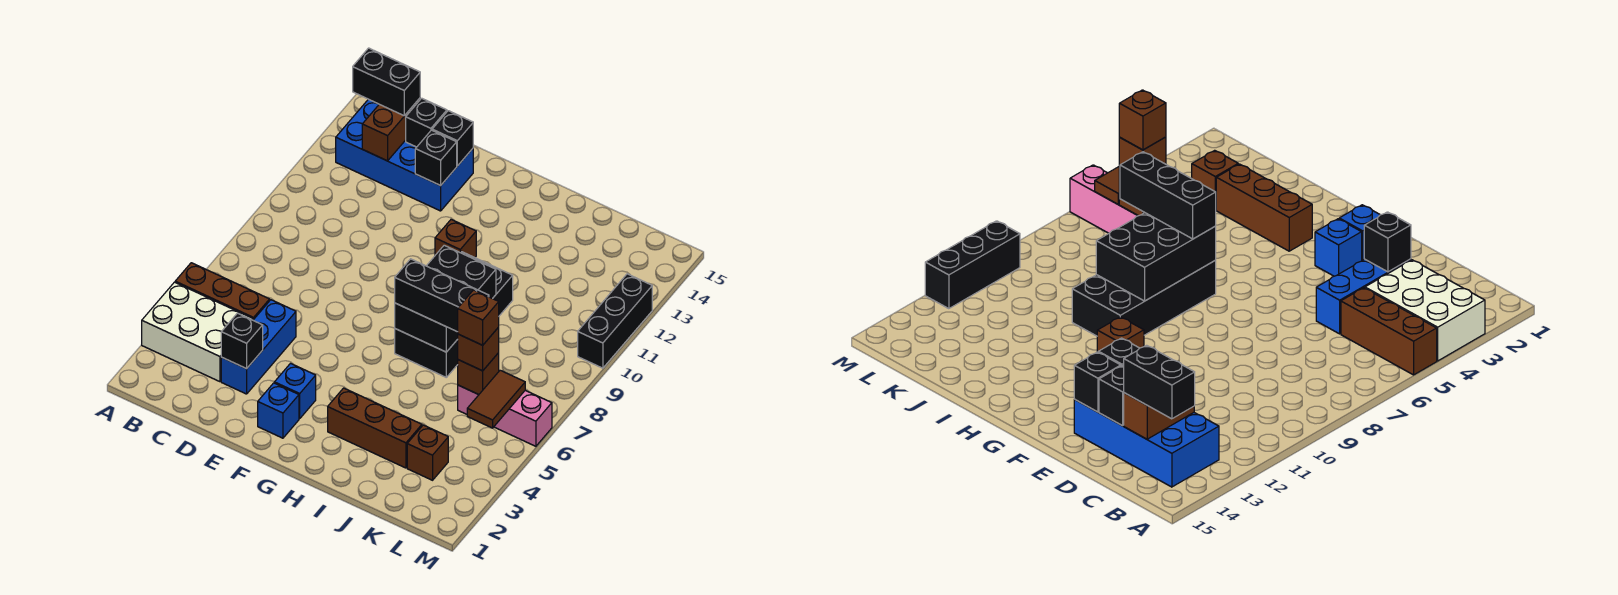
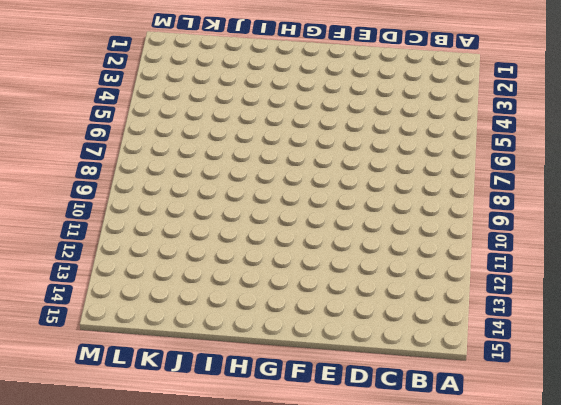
none -> white brick A3:C4 level 1
none -> brown brick A5:C5 level 1
none -> blue brick B13:E14 level 1

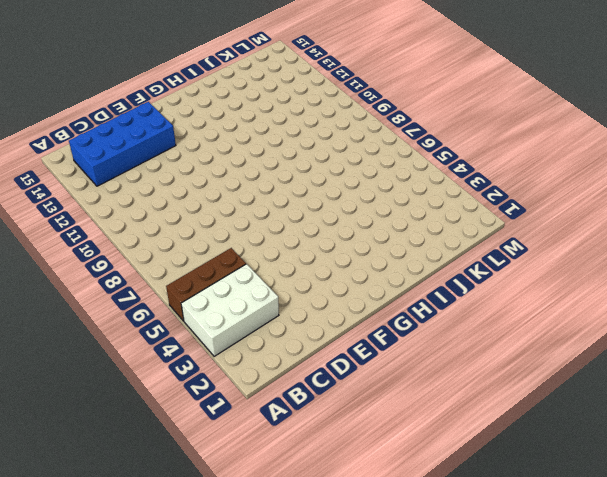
none -> blue brick D3:D5 level 1
none -> blue brick F2 level 1
none -> blue brick F3 level 1

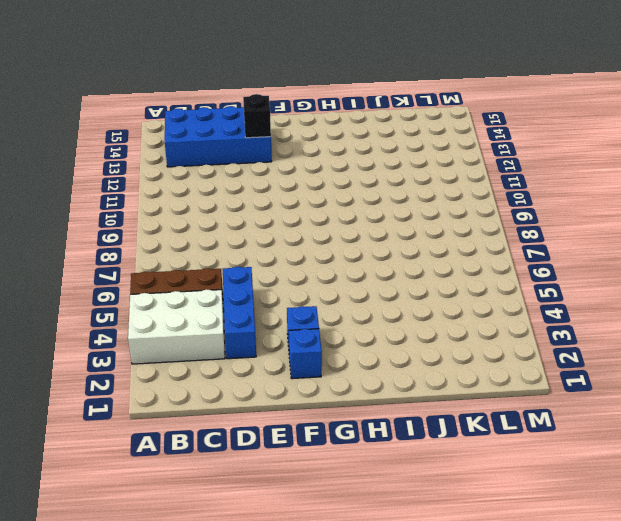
none -> brown brick G11 level 1
none -> brown brick H3:J3 level 1
none -> black brick H7:I10 level 1

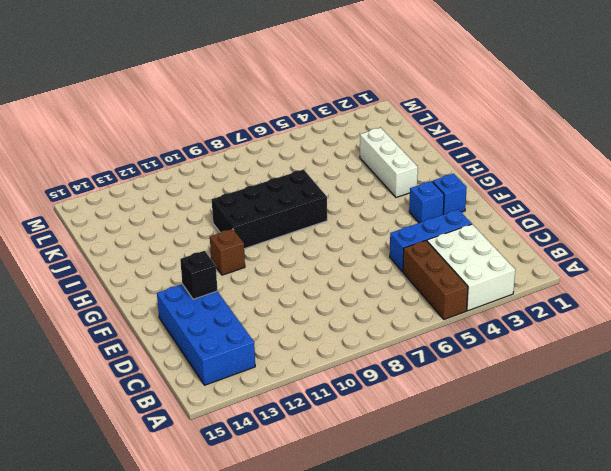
white brick H3:J3 level 1 -> brown brick H3:J3 level 1
none -> brown brick K3 level 1
none -> pink brick K6:M6 level 1
none -> black brick M10:M12 level 1

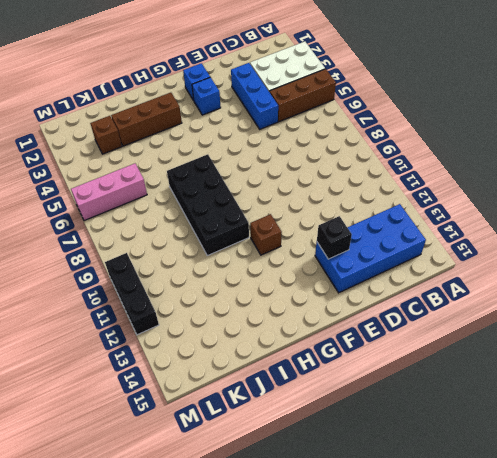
none -> brown brick C13:C14 level 2
none -> black brick D3 level 2
none -> black brick D14 level 2

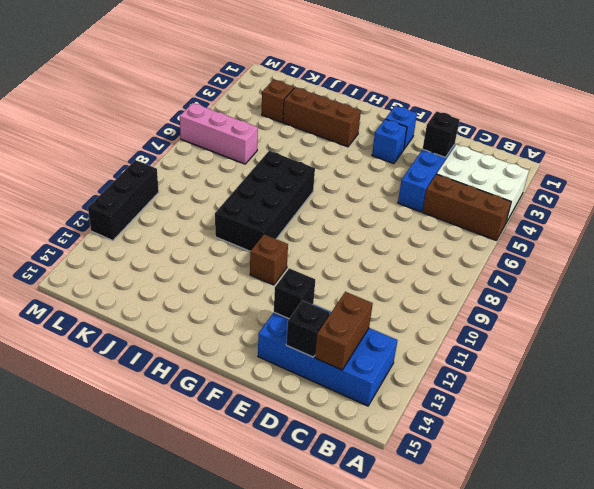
none -> black brick E14 level 2
none -> black brick H7:I9 level 2
none -> brown brick K6 level 2

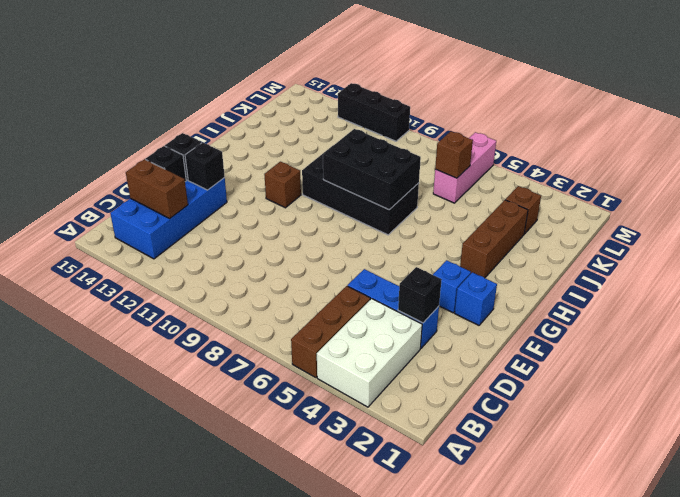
none -> brown tile L5:L6 level 2
none -> black brick B14:C14 level 3
none -> black brick H7:J7 level 3

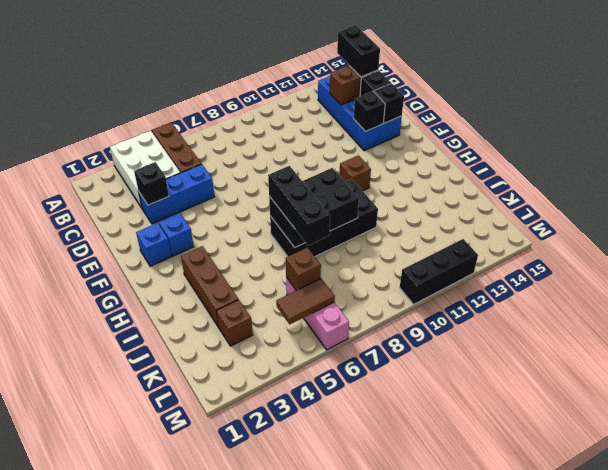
none -> brown brick K6 level 3
none -> brown brick K6 level 4

